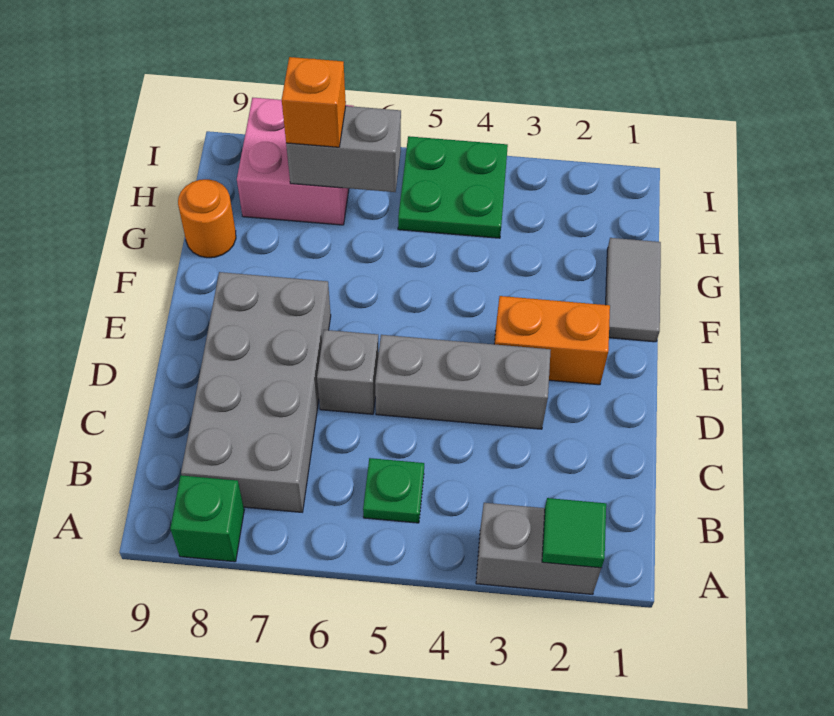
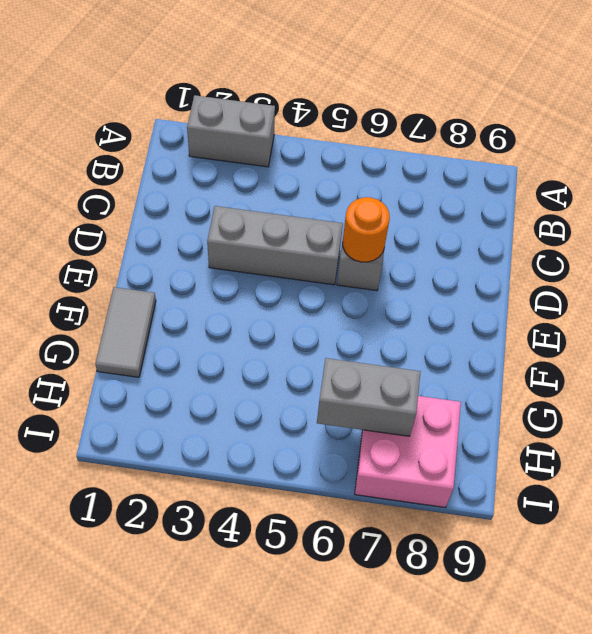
orange round brick D6 level 2 -> orange round brick G9 level 1
none -> green brick A8 level 1
none -> green plate B5 level 1
none -> grey brick B7:E8 level 1

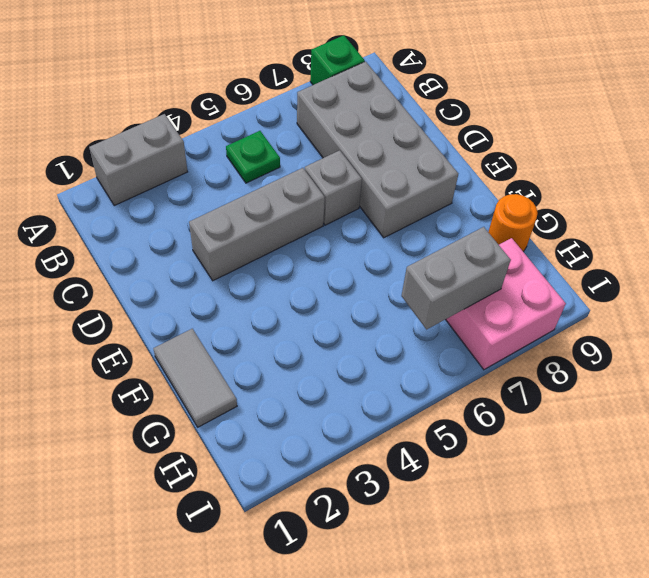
none -> orange brick E2:E3 level 1
none -> green plate H4:I5 level 1
none -> green tile A2 level 2

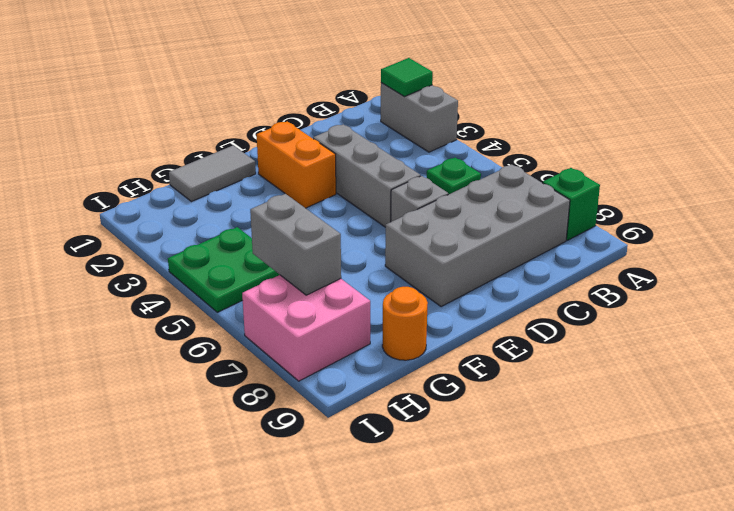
none -> orange brick H7 level 3

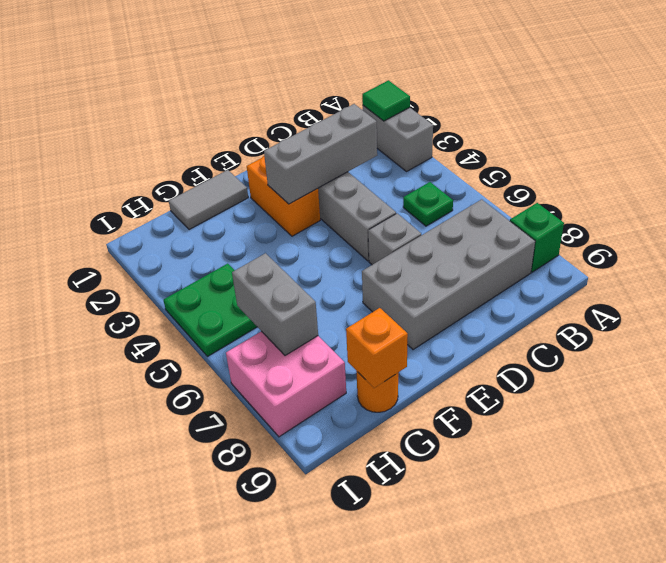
grey brick C3:E3 level 2 -> none
orange brick G9 level 2 -> orange brick H7 level 3

